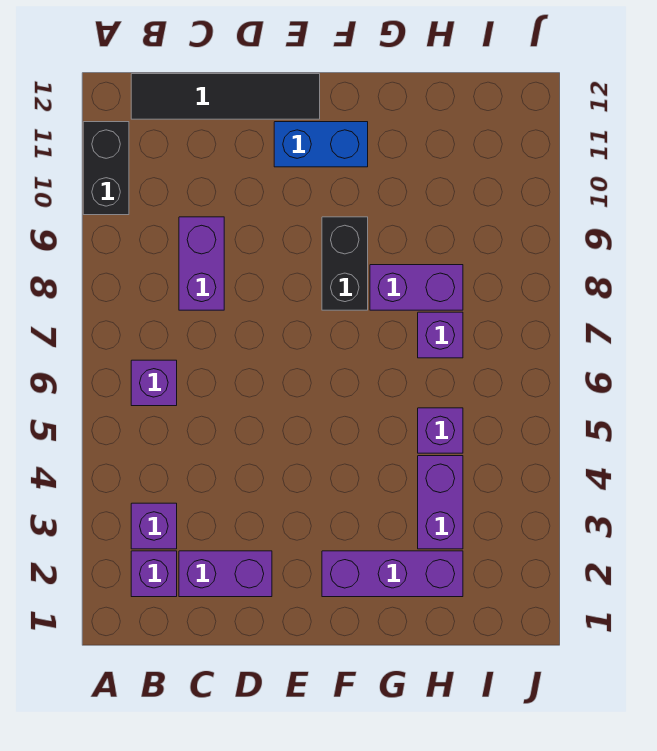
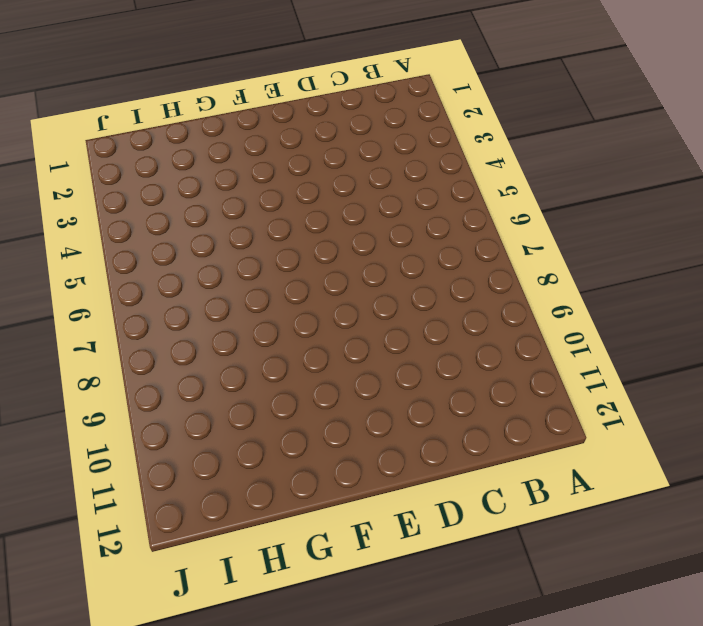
none -> black brick A10:A11 level 1
none -> purple brick B2 level 1
none -> purple brick B3 level 1

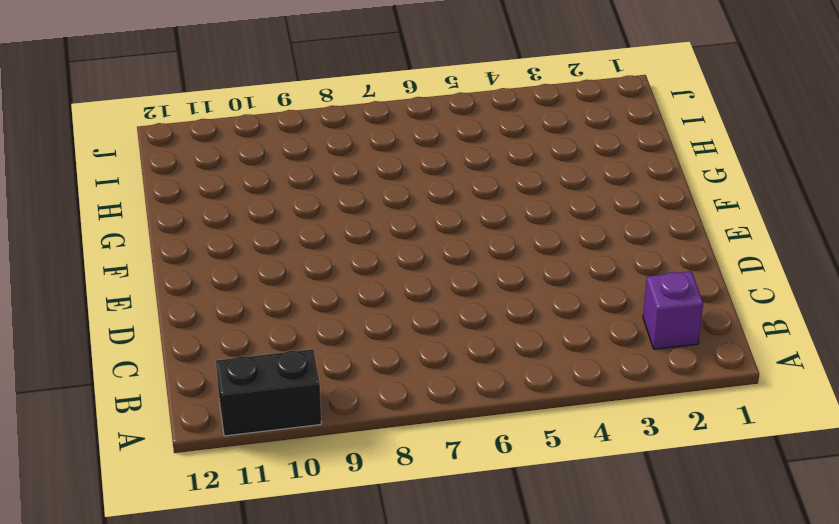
none -> purple brick B3 level 1
none -> purple brick B6 level 1
none -> black tile B12:E12 level 1

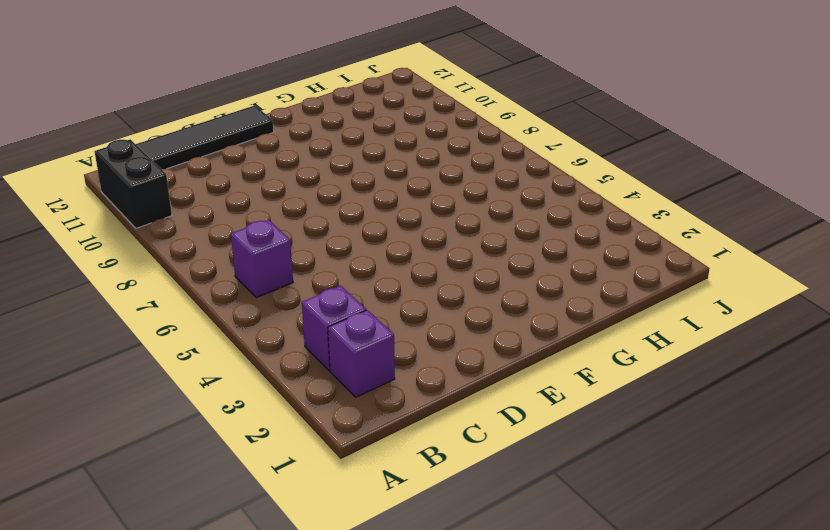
none -> purple brick C2:D2 level 1
none -> purple brick C8:C9 level 1
none -> blue brick E11:F11 level 1

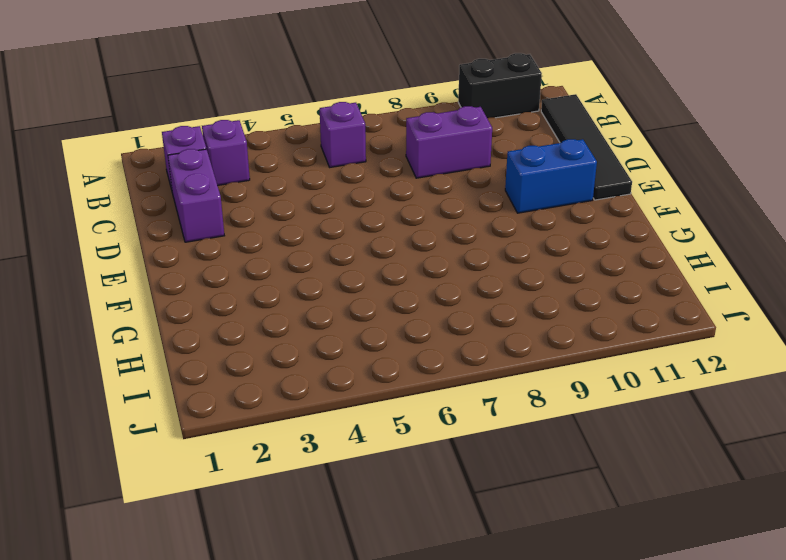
blue brick E10:E11 level 1 -> blue brick E11:F11 level 1
none -> purple brick F2:H2 level 1
none -> black brick F8:F9 level 1
none -> purple brick G8:H8 level 1

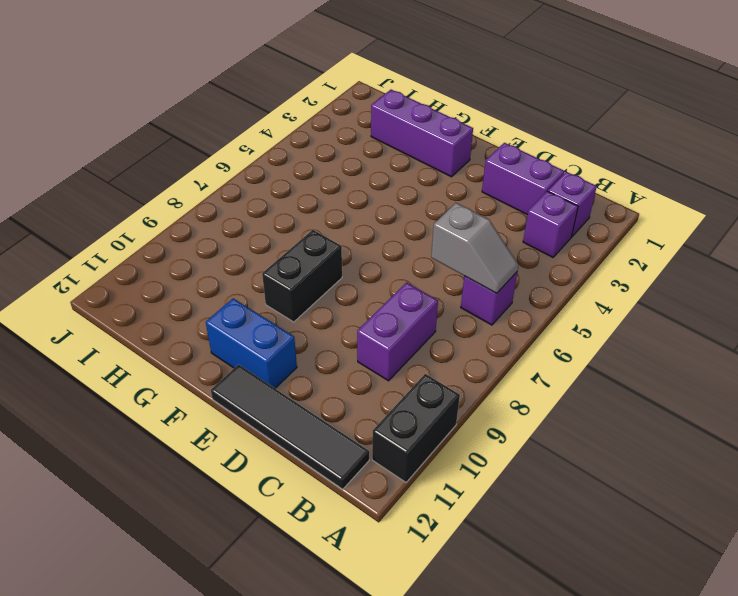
grey slope B6:C6 level 2 top C -> none
none -> purple brick G8:H8 level 1
none -> purple brick H3:H4 level 1
none -> purple brick H5 level 1

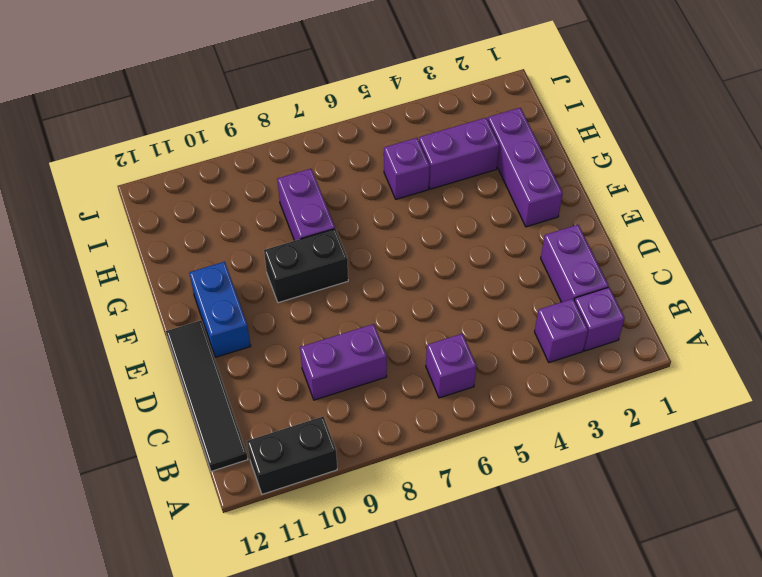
none -> purple brick H7 level 1

